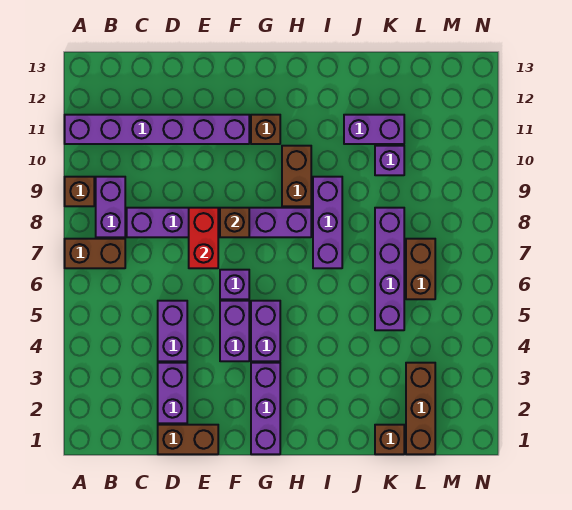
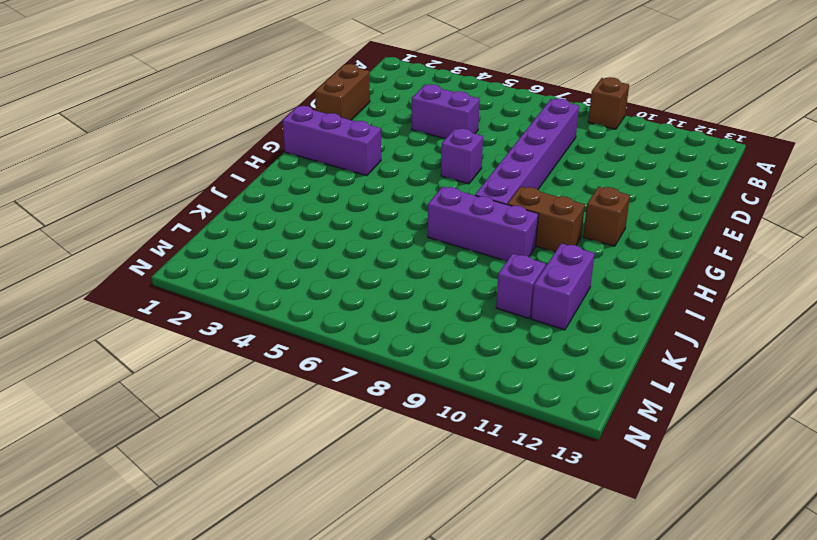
none -> brown brick A7:B7 level 1
none -> purple brick A11:F11 level 1
none -> purple brick B8:B9 level 1

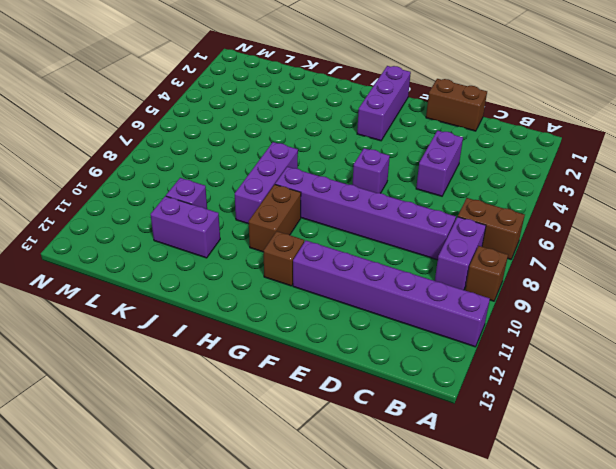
none -> purple brick D2:D3 level 1
none -> purple brick F4:F5 level 1
none -> purple brick G4:G5 level 1

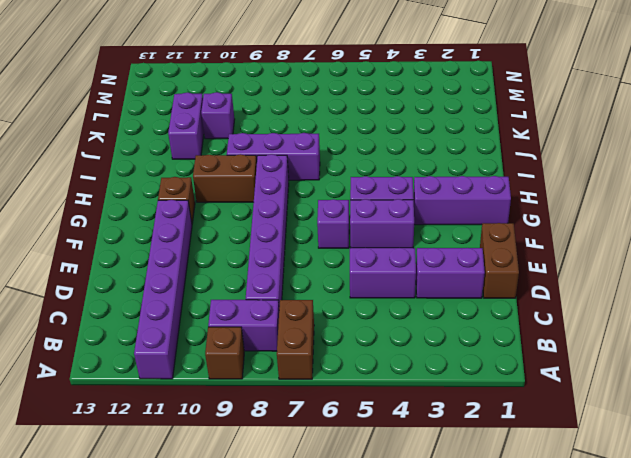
none -> brown brick K1 level 1
none -> purple brick K5:K8 level 1
none -> brown brick L1:L3 level 1

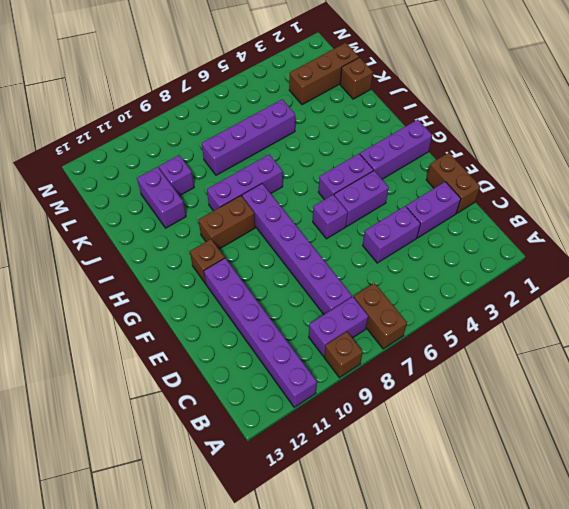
none -> brown brick L6:L7 level 1
none -> red brick E7:E8 level 2
none -> brown brick F8 level 2

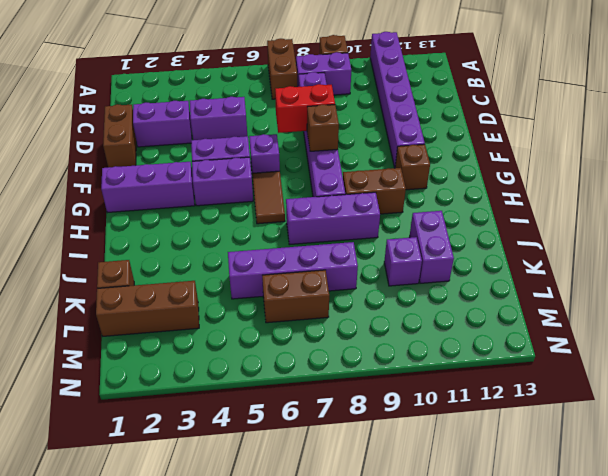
brown tile G6:H6 level 1 -> none

